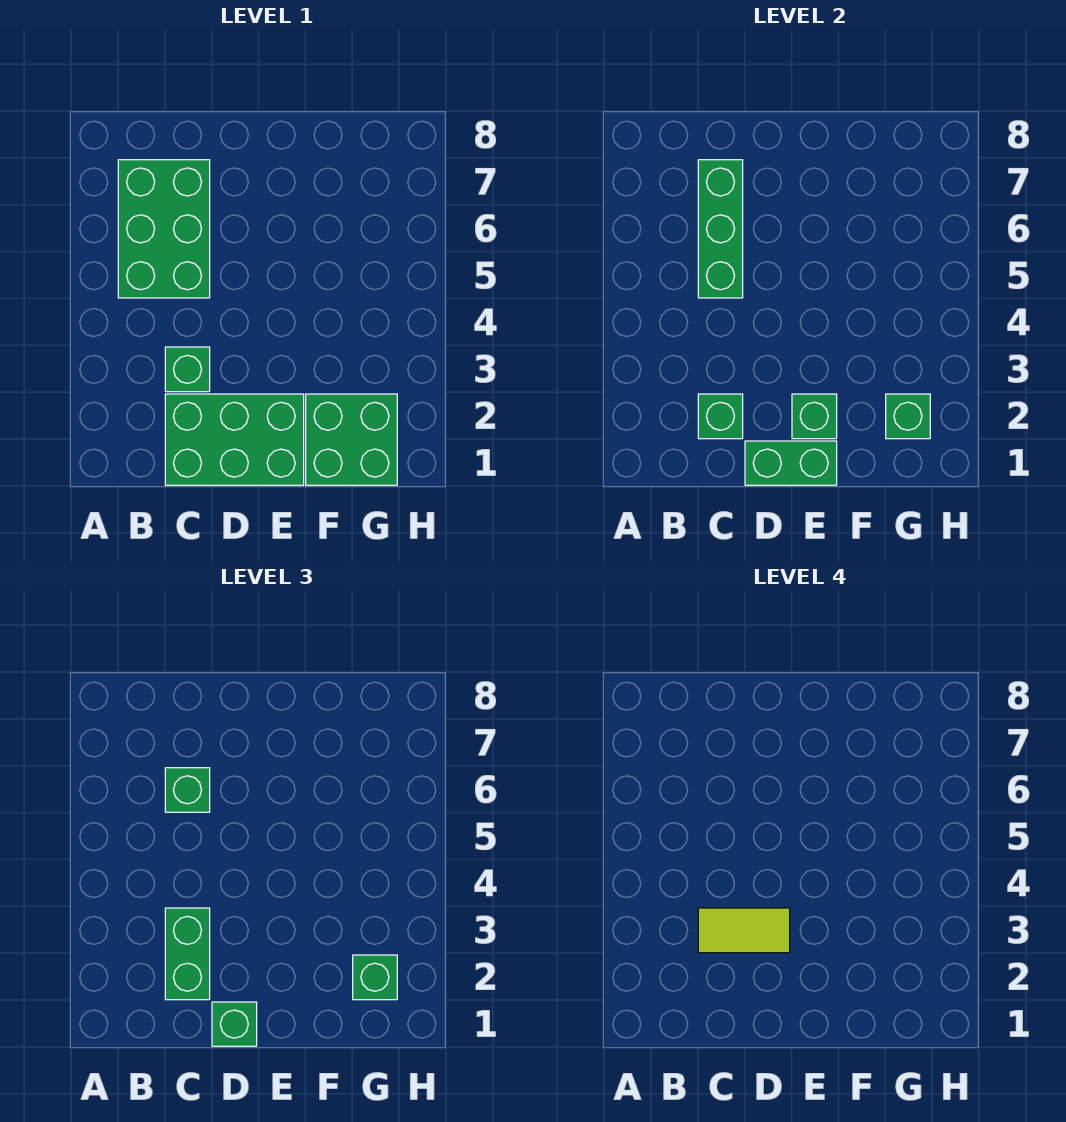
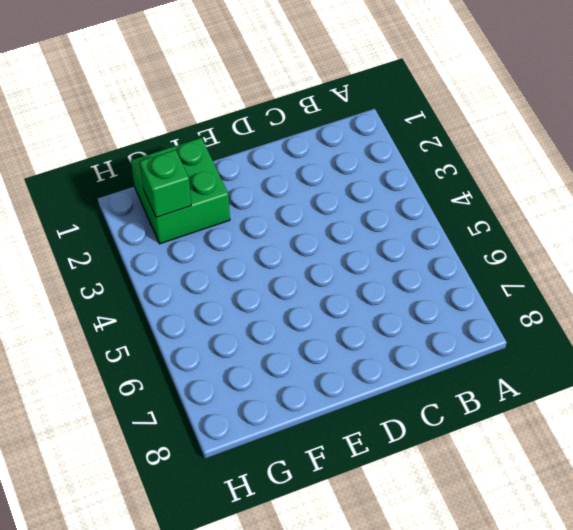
none -> green brick B5:C7 level 1
none -> green brick C1:E2 level 1
none -> green brick C3 level 1

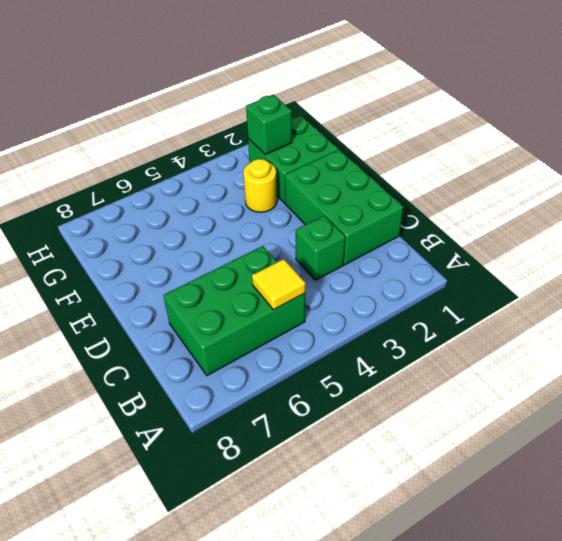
yellow tile B5 level 2 -> none
yellow round brick F3 level 1 -> none
none -> green brick C2 level 2
none -> green brick C5:C7 level 2
none -> green brick D1:E1 level 2

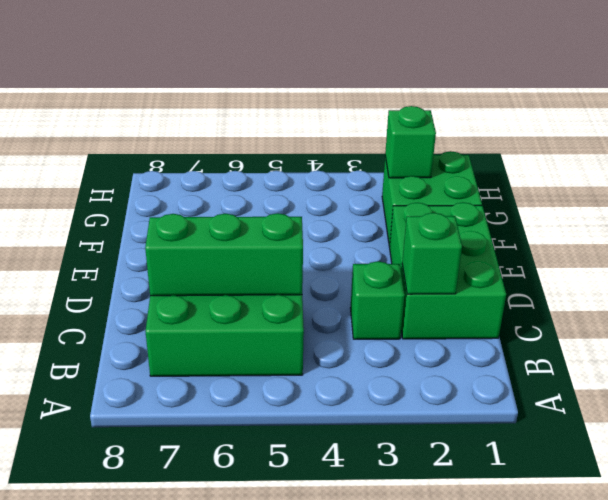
none -> green brick D1:E1 level 2
none -> green brick E2 level 2
none -> green brick C2:C3 level 3

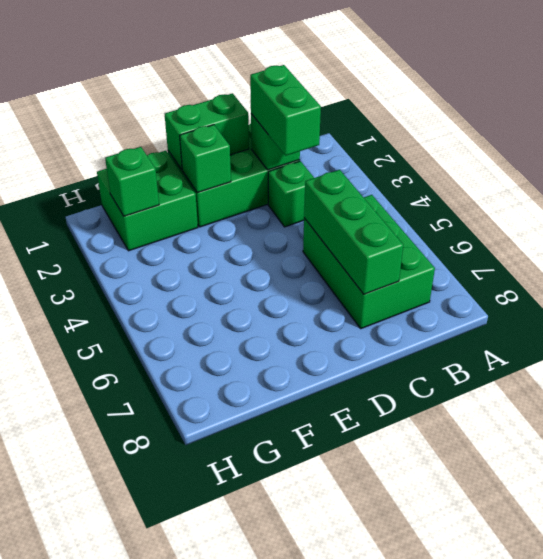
none -> green brick C6 level 3
none -> green brick D1 level 3
none -> green brick G2 level 3

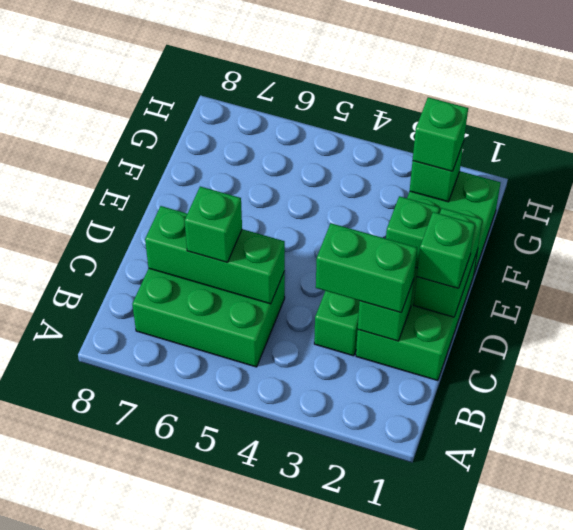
none -> lime tile C3:D3 level 4

